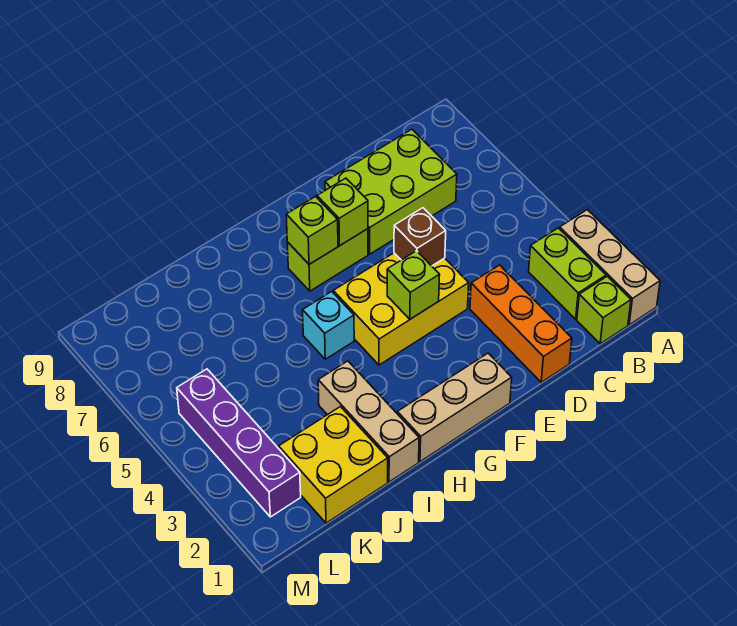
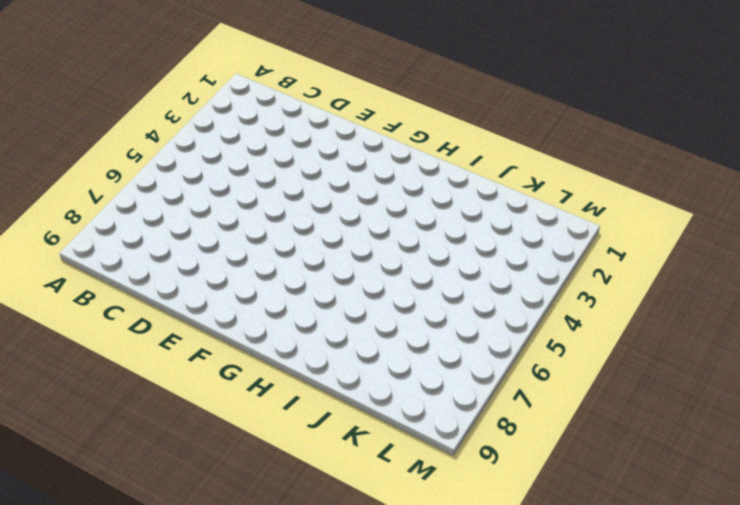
none -> tan brick A1:A3 level 1
none -> lime brick B1 level 1
none -> lime brick B2:B3 level 1

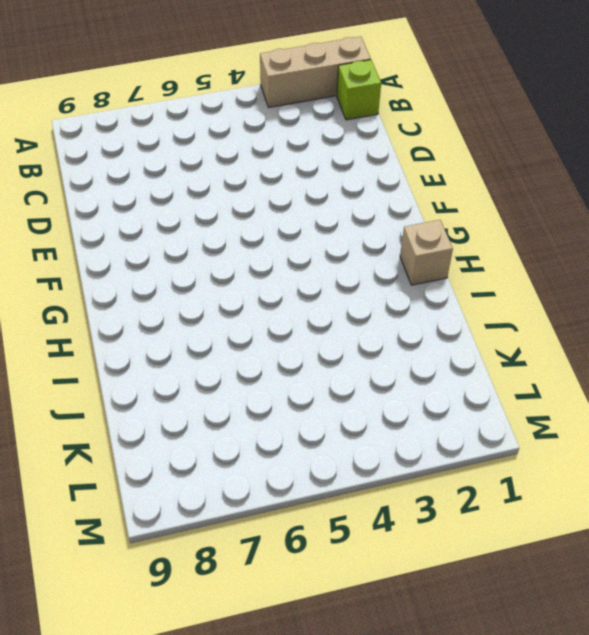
tan brick H1 level 1 -> tan brick F1:H1 level 1
none -> lime brick B2:B3 level 1
none -> lime brick C7:E8 level 1
none -> orange brick D1:D3 level 1

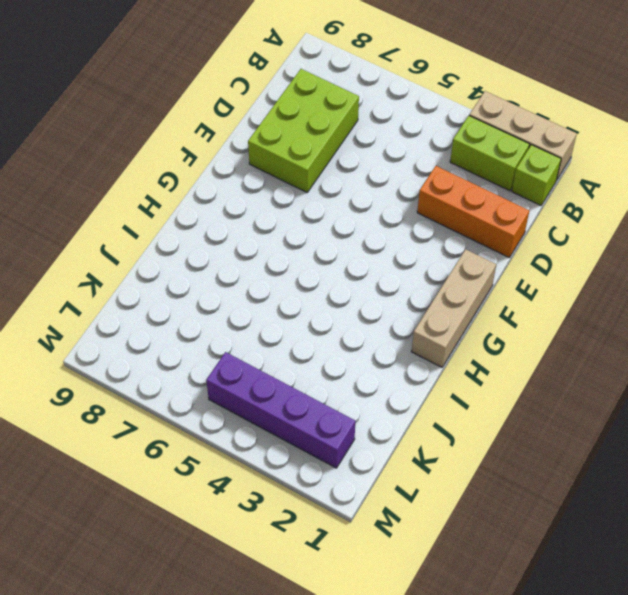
none -> yellow brick E4:G5 level 1
none -> lime brick F7:G7 level 1
none -> cyan brick H5 level 1

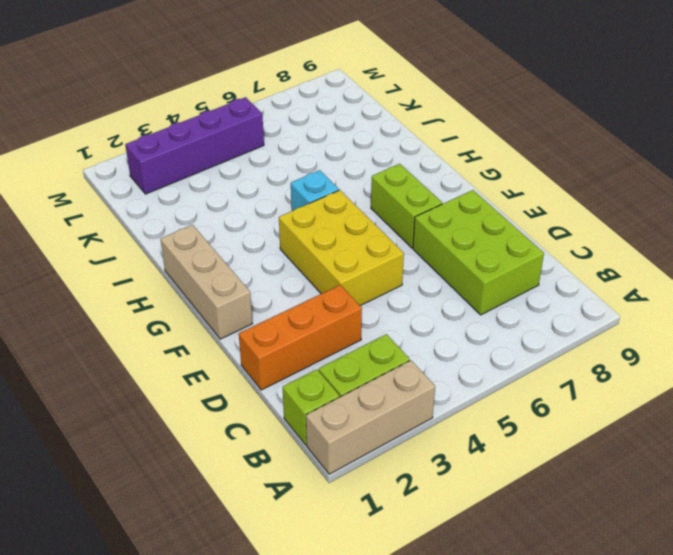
none -> tan brick I1:I3 level 1
none -> yellow brick J1:K2 level 1
none -> brown brick E5 level 2

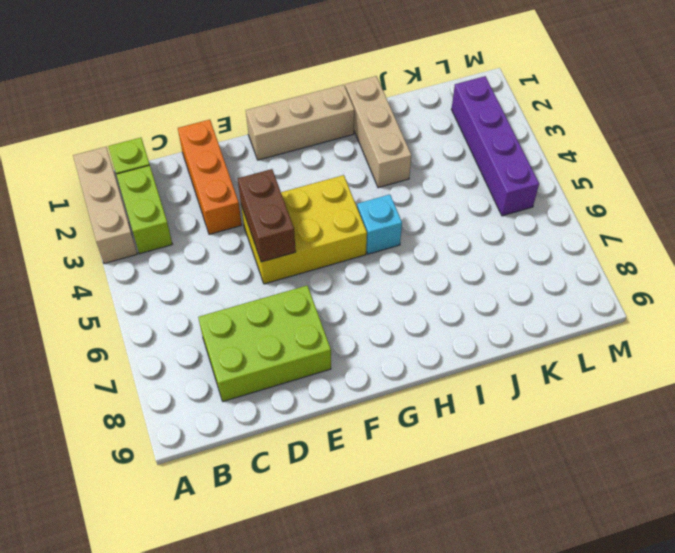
brown brick E4:E5 level 2 -> brown brick E5 level 2
none -> lime brick F7:G7 level 1
none -> yellow brick J1:K2 level 1
none -> lime brick F4 level 2

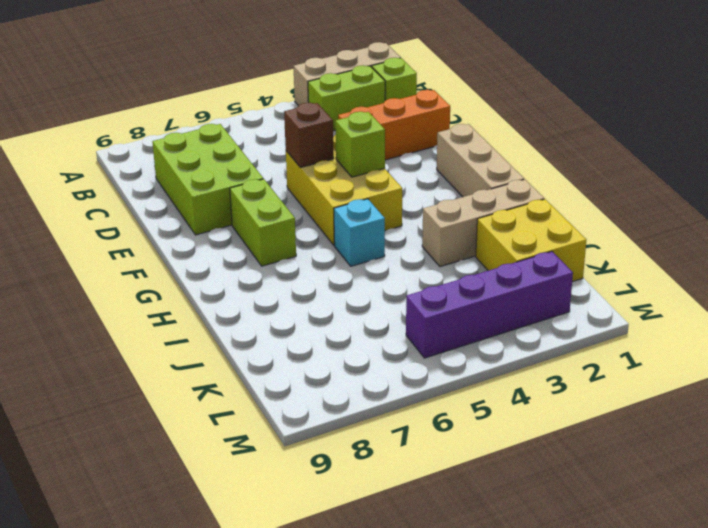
none -> lime brick F7 level 2
none -> lime brick G7 level 2

